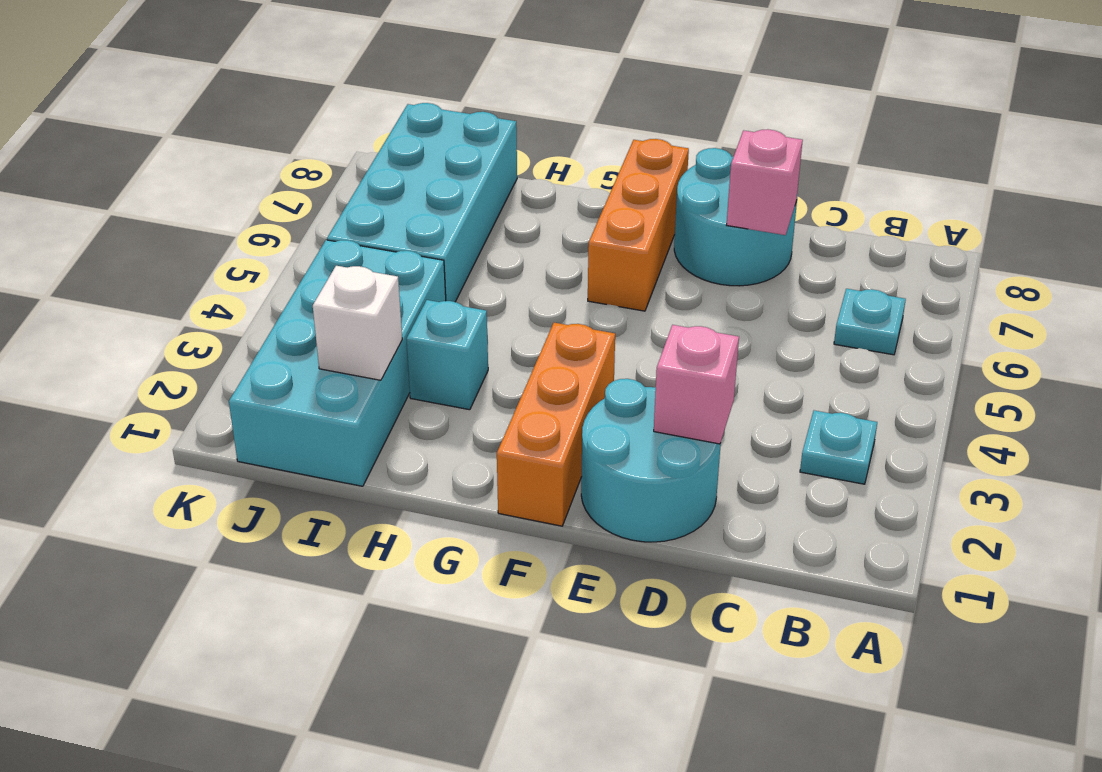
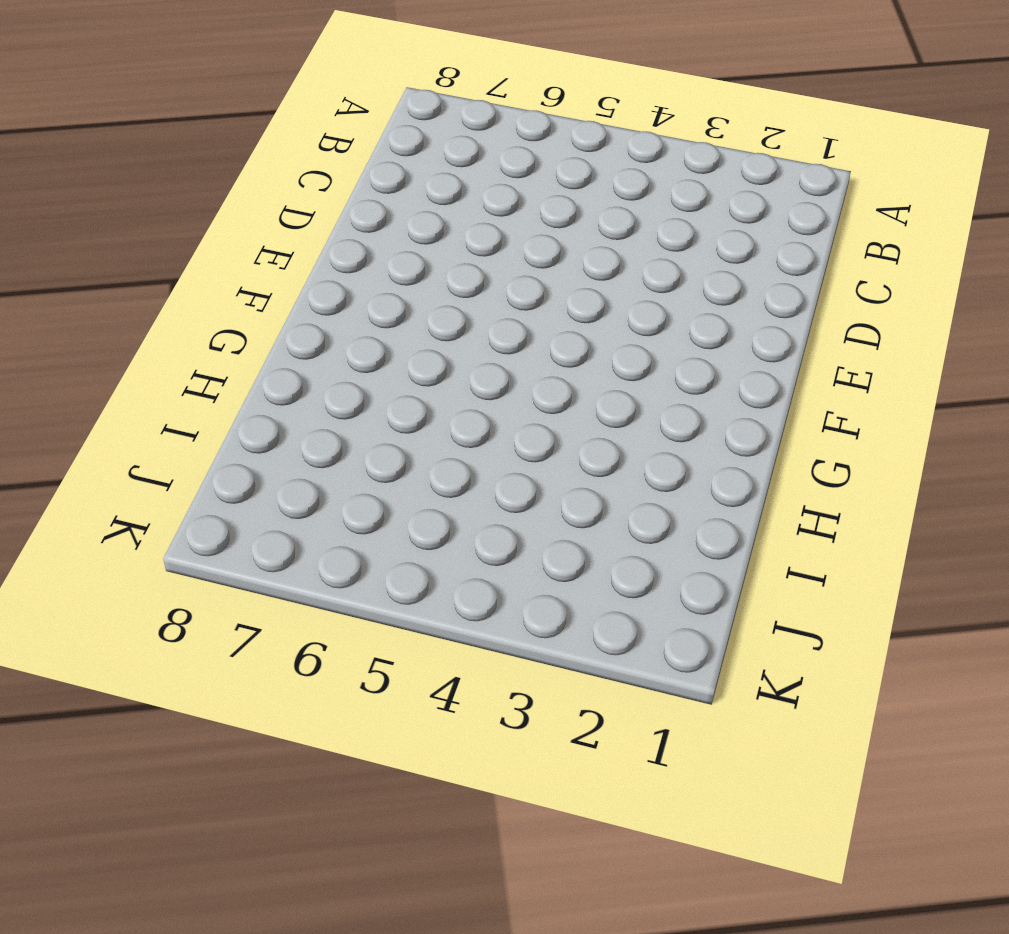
none -> cyan plate B3 level 1
none -> cyan plate B6 level 1
none -> cyan round brick D1:E2 level 1

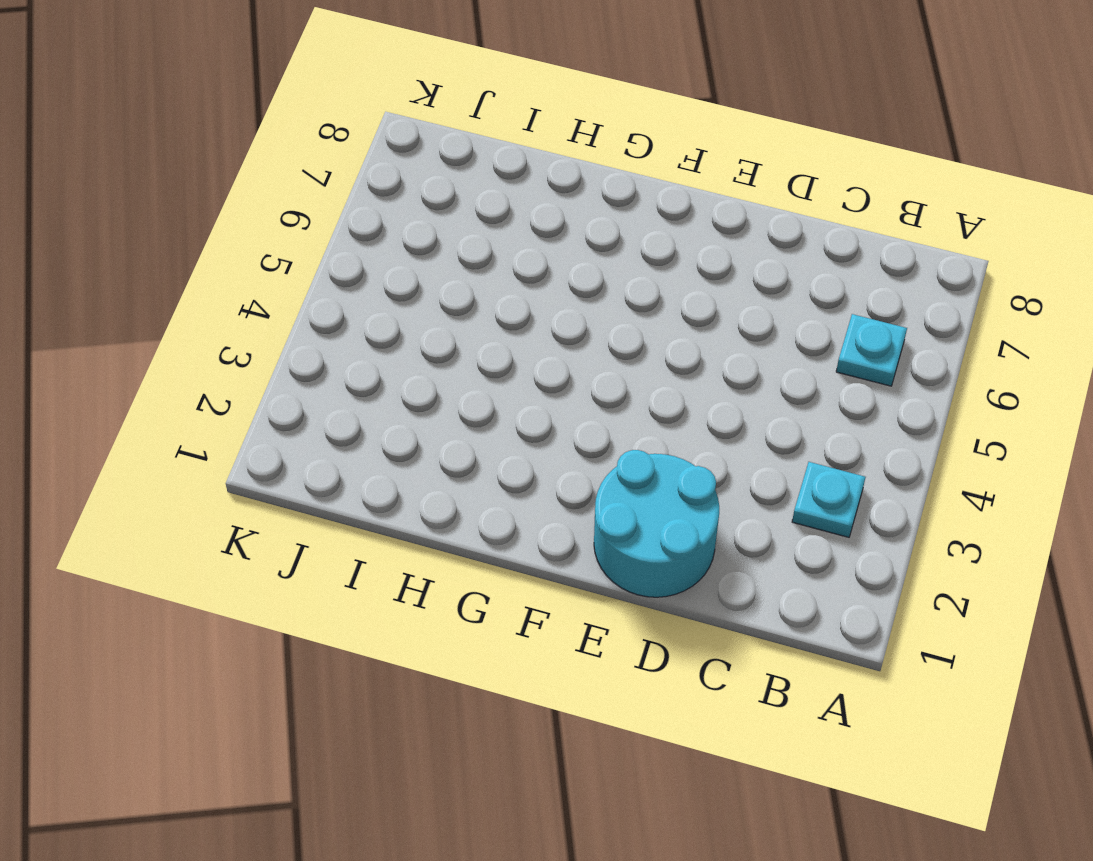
none -> cyan round brick D7:E8 level 1
none -> orange brick F1:F3 level 1
none -> orange brick F6:F8 level 1

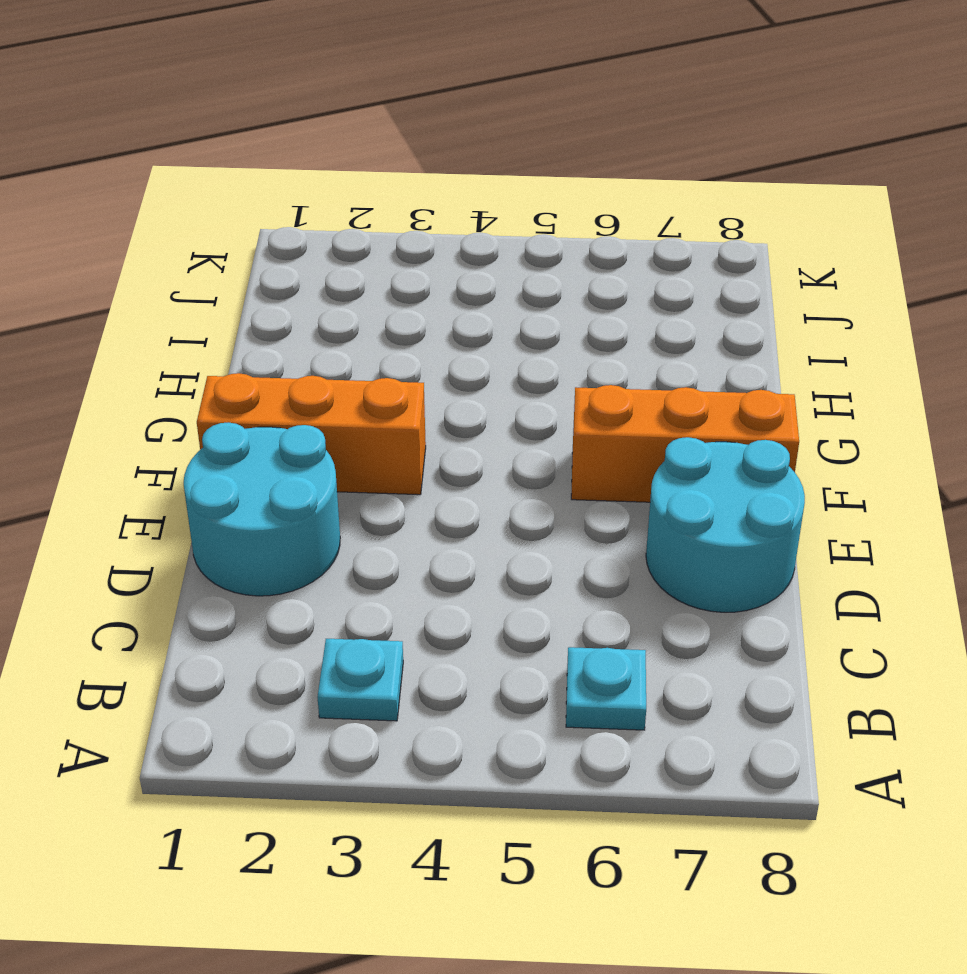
none -> cyan brick H3 level 1
none -> cyan brick I1:J4 level 1
none -> cyan brick I5:J8 level 1

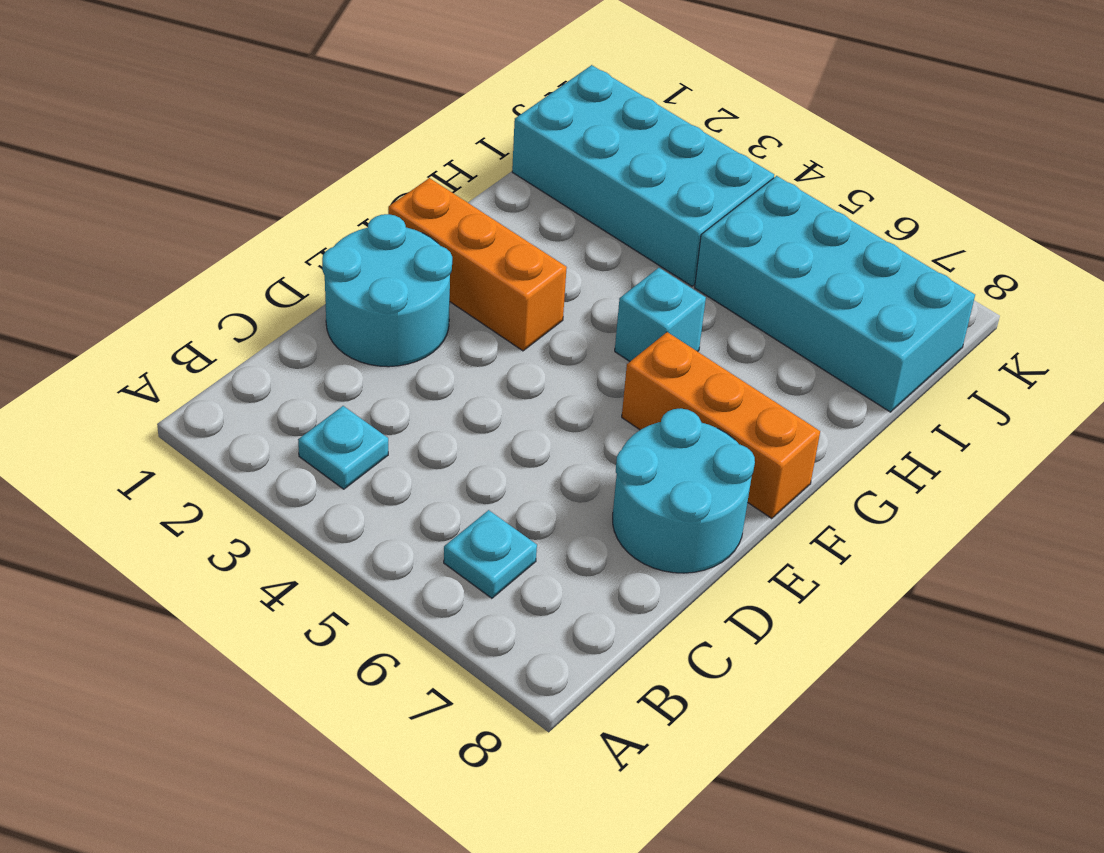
cyan brick G5 level 1 -> cyan brick H3 level 1
none -> pink brick D2 level 2
none -> pink brick D7 level 2
none -> white brick I2 level 2

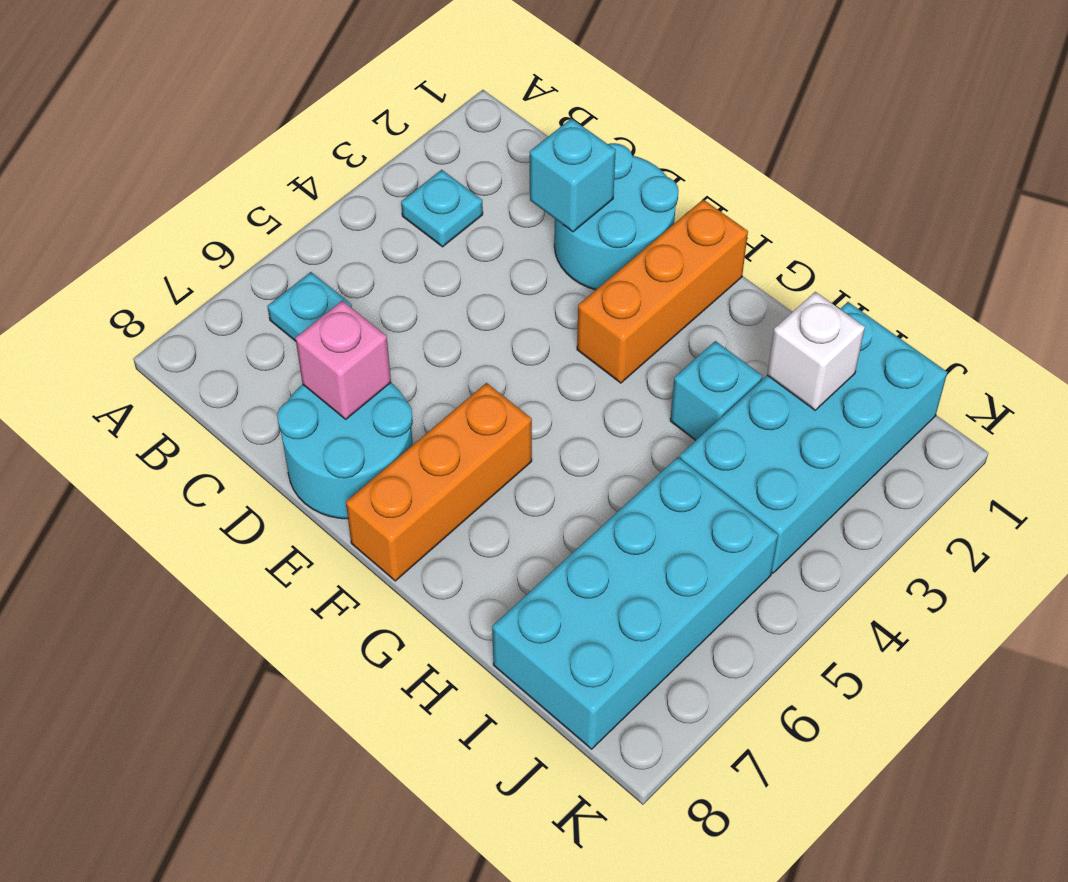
cyan brick D2 level 2 -> pink brick D2 level 2

